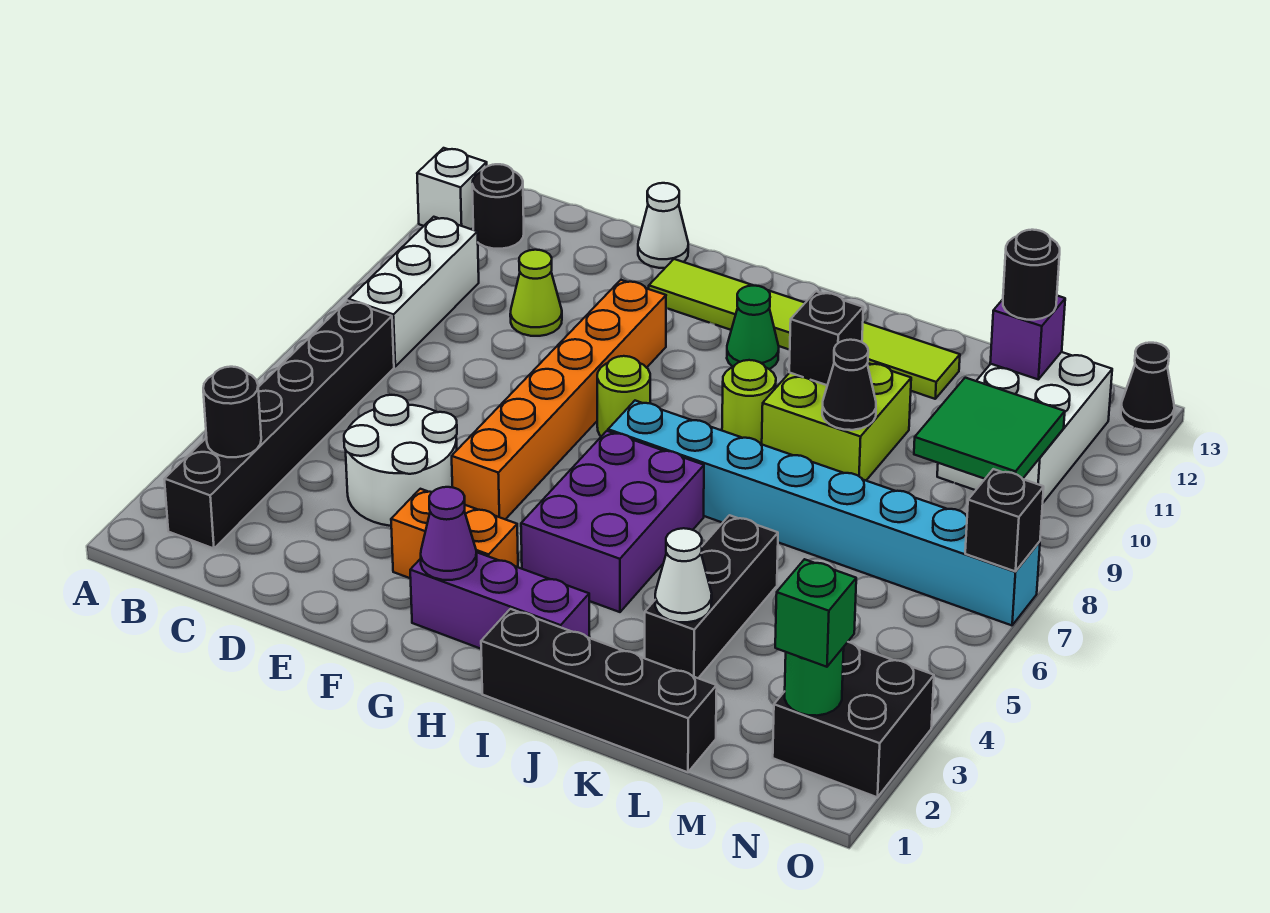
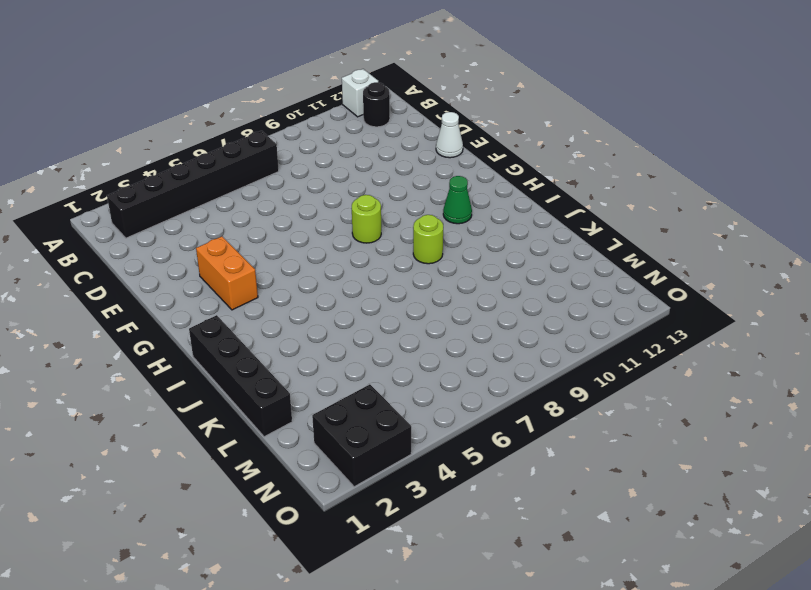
none -> white brick B8:B10 level 1
none -> white round brick D4:E5 level 1
none -> lime cone D10 level 1
none -> orange brick F5:F10 level 1

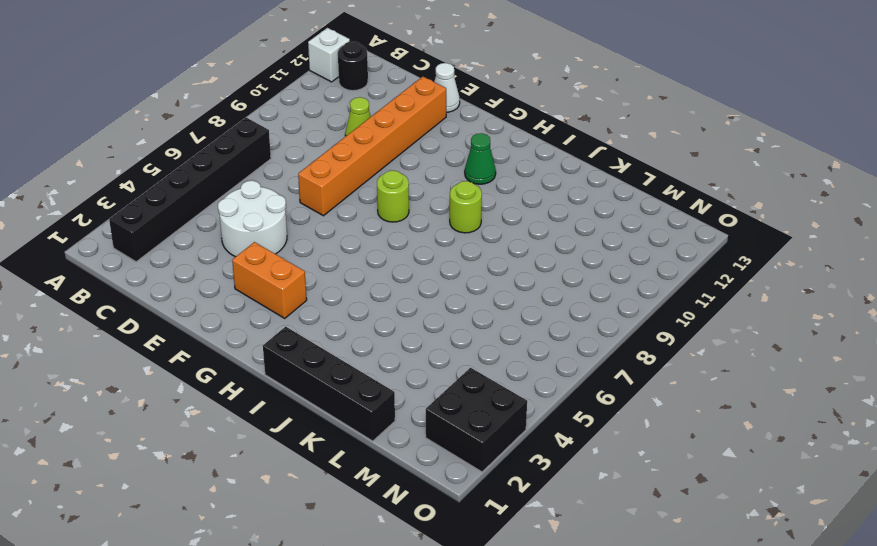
orange brick E7:E12 level 1 -> orange brick F5:F10 level 1
none -> white brick B8:B10 level 1
none -> lime tile F12:K12 level 1
none -> purple brick G2:I2 level 1
none -> purple brick H4:I6 level 1

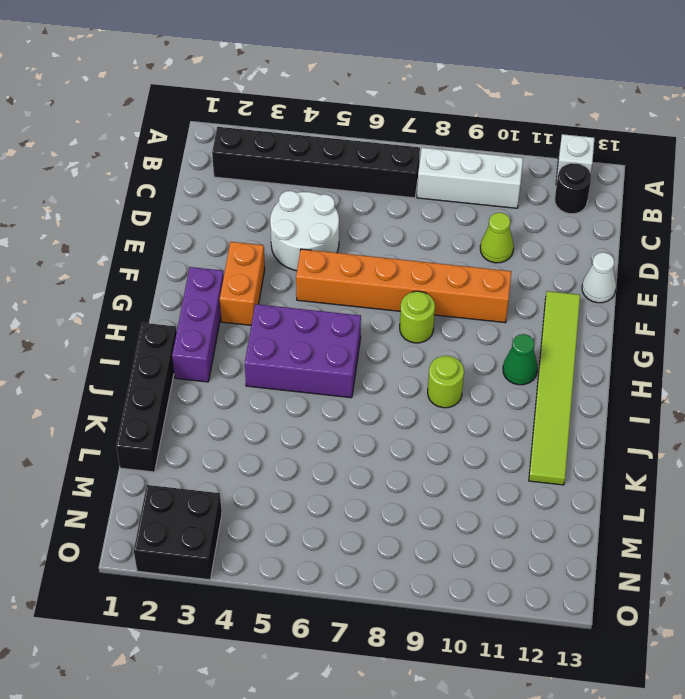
none -> cyan brick H7:O7 level 1
none -> lime brick J9:K10 level 1
none -> black brick K3:K5 level 1
none -> white brick M10:N12 level 1

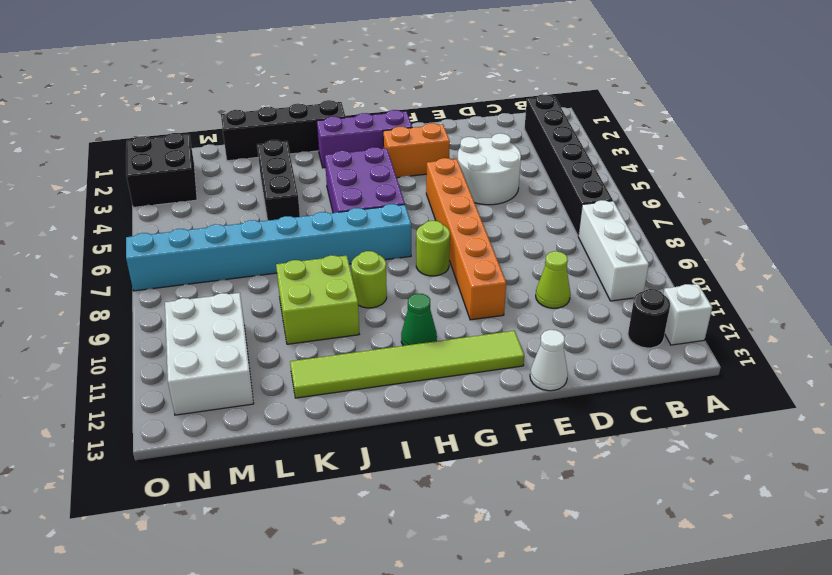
none -> black cone O13 level 1
none -> black round brick B3 level 2
none -> purple cone G2 level 2
none -> black brick J10 level 2

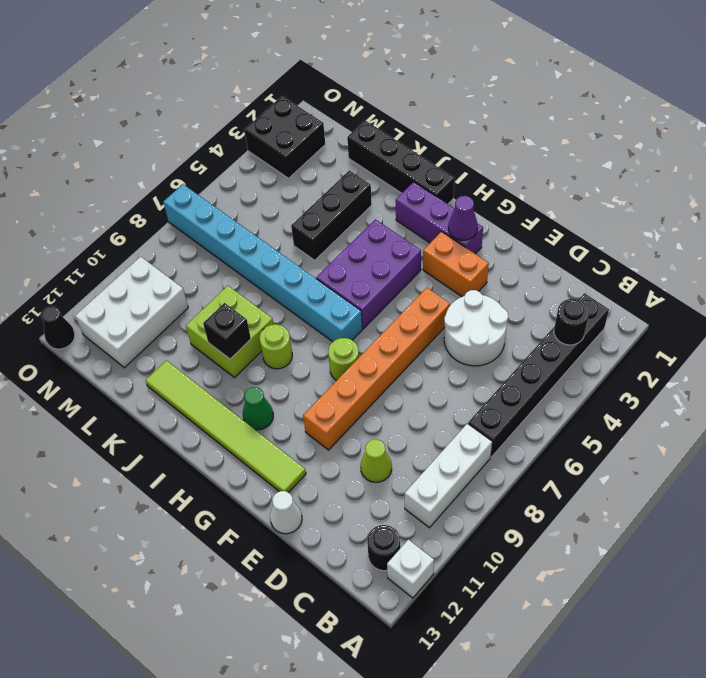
none -> white cone K3 level 2
none -> black cone K9 level 2
none -> green tile M9:N10 level 2
none -> purple brick M12 level 2

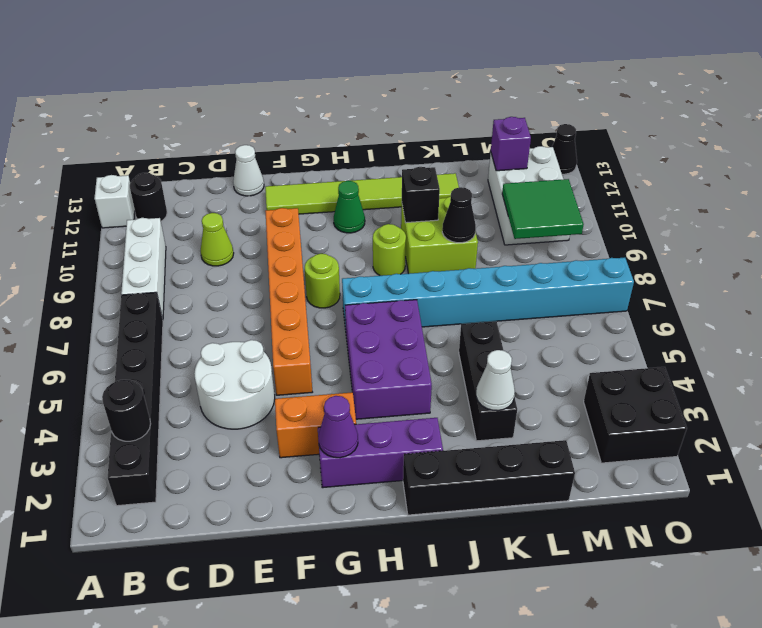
none -> green round brick N2 level 2
none -> black brick O7 level 2
none -> black round brick M12 level 3
none -> green brick N2 level 3

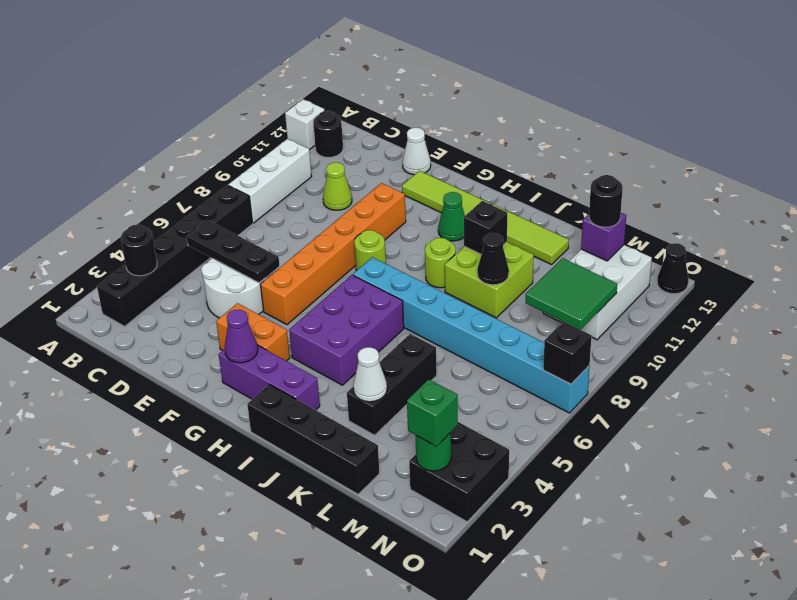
black plate C5:E5 level 2 -> none

